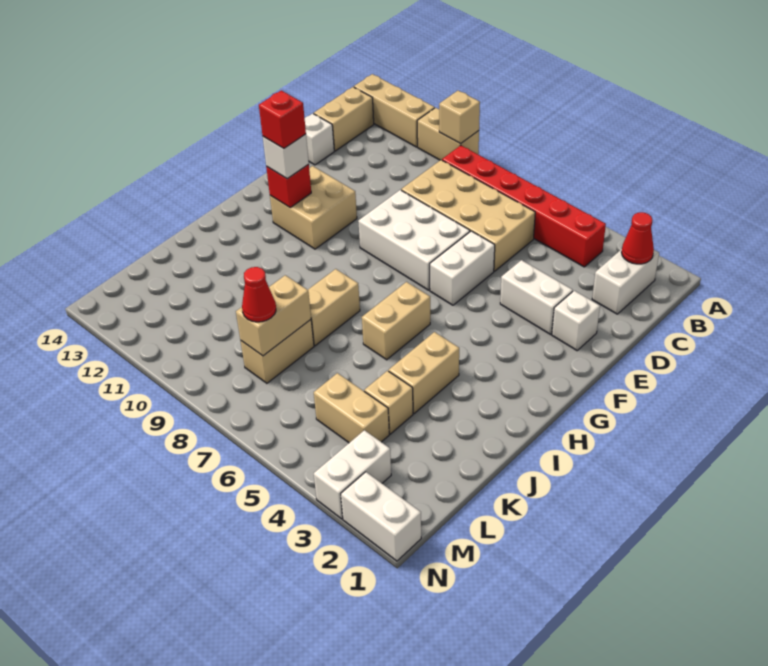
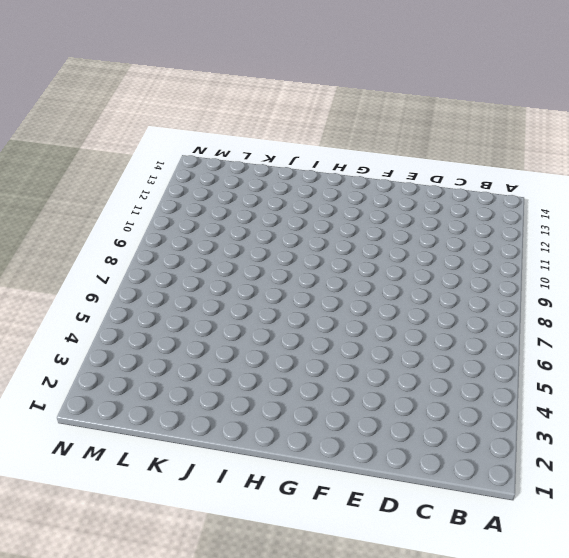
none -> tan brick A10:A11 level 1
none -> tan brick A12:A14 level 1
none -> white brick B2:C2 level 1

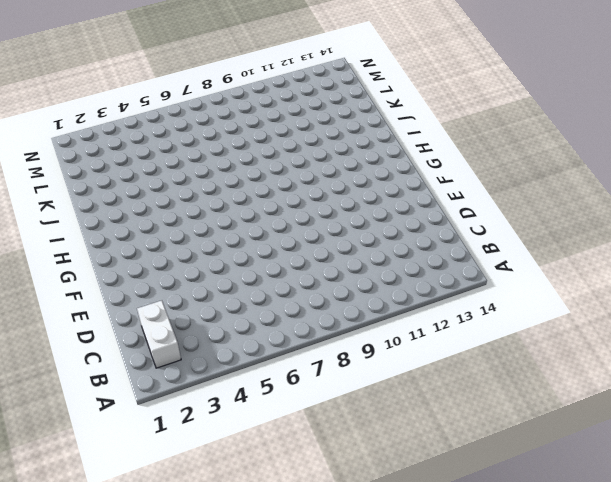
none -> tan brick A10:A11 level 1
none -> tan brick A12:A14 level 1
none -> red brick B4:B9 level 1

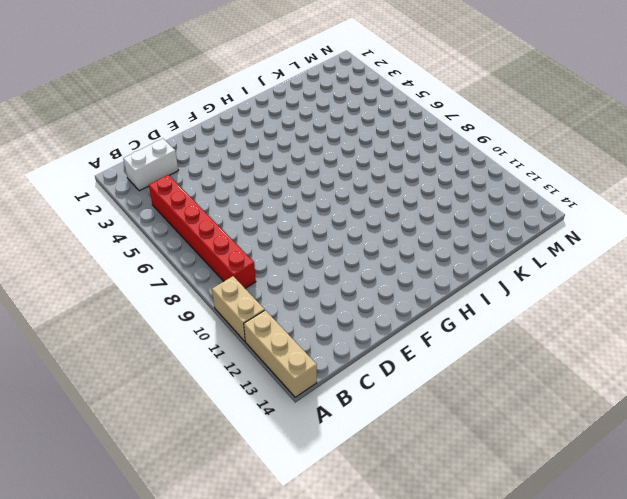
none -> tan brick B14:C14 level 1
none -> tan brick C6:D9 level 1
none -> white brick D14 level 1

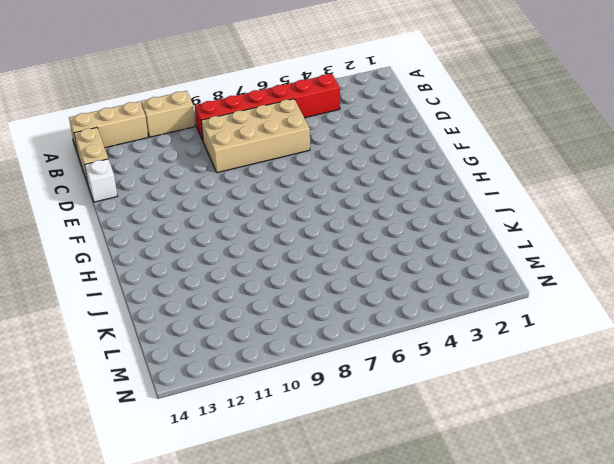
none -> white brick B2:C2 level 1
none -> white brick E2 level 1
none -> white brick E3:E4 level 1

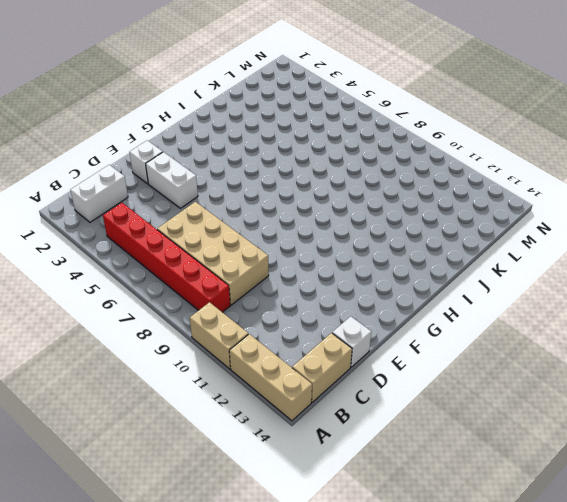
none -> white brick E6:F6 level 1
none -> white brick E7:F9 level 1
none -> tan brick F11:G12 level 1

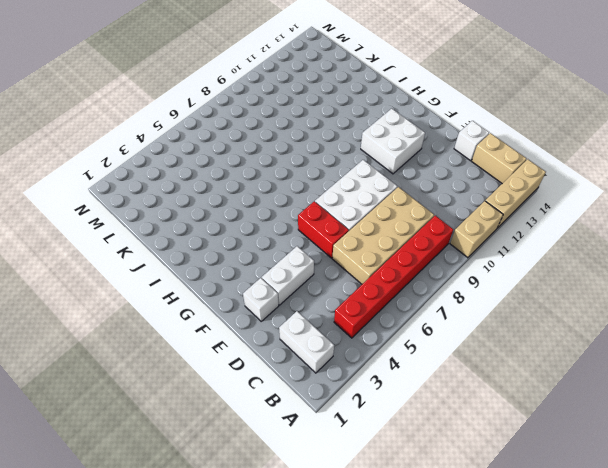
red brick E6:F6 level 1 -> white brick E6:F6 level 1
white brick F11:G12 level 1 -> tan brick F11:G12 level 1
none -> tan brick H6:I6 level 1
none -> tan brick I4:J4 level 1
none -> tan brick I8:J8 level 1

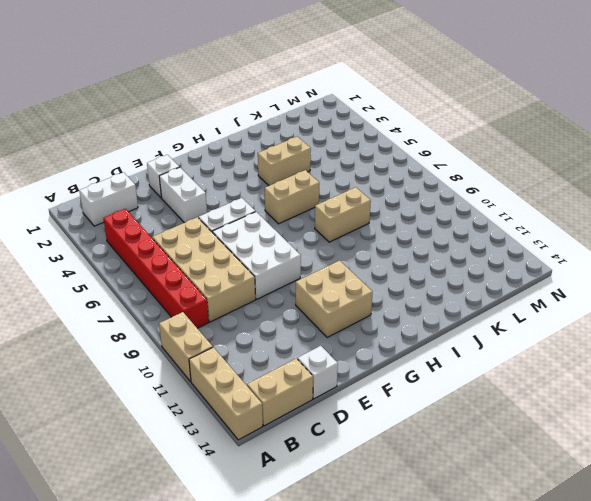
none -> tan brick K4 level 1
none -> tan brick K8:L8 level 1
none -> tan brick L4:L5 level 1

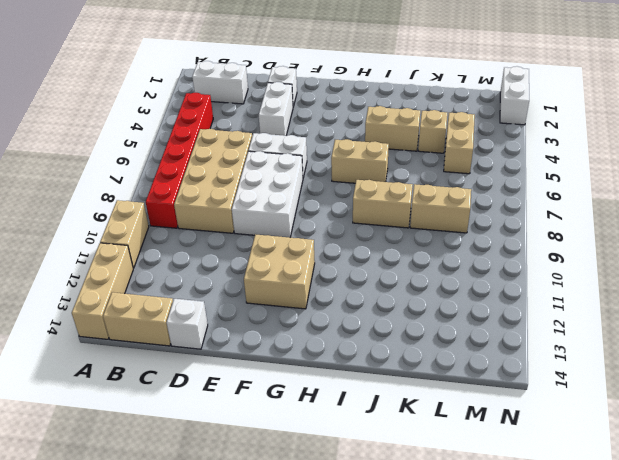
none -> white brick M3:N3 level 1
none -> tan brick A10 level 2
none -> red cone B2 level 2

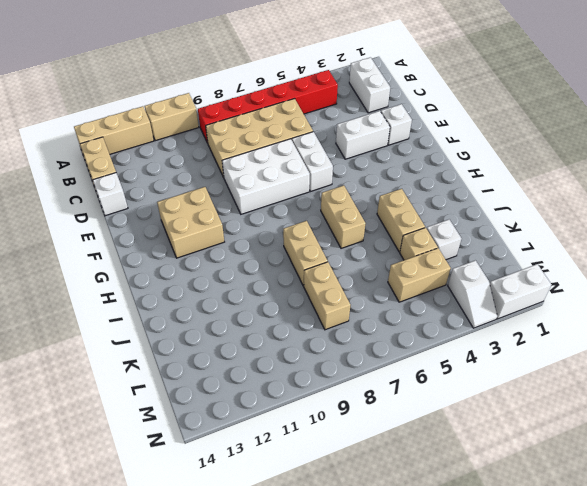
white brick K3 level 1 -> white brick G12 level 3
white slope M3:N3 level 1 top M -> white brick M3:N3 level 1
none -> tan brick A10 level 2
none -> red cone B2 level 2
none -> red brick G12 level 2

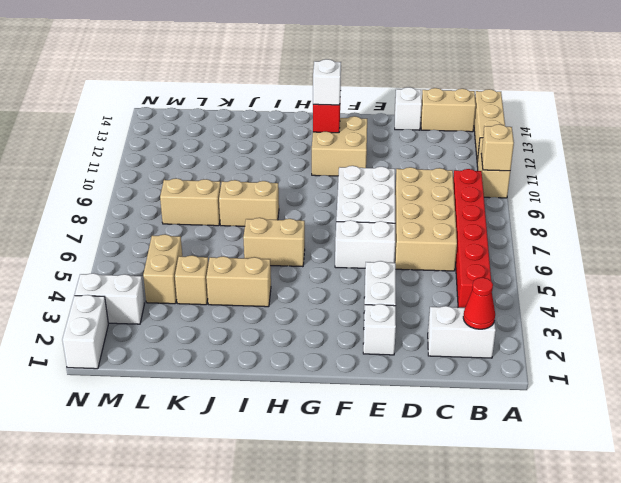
none -> tan brick K8:L8 level 2
none -> red cone L8 level 3
none -> red brick G12 level 4

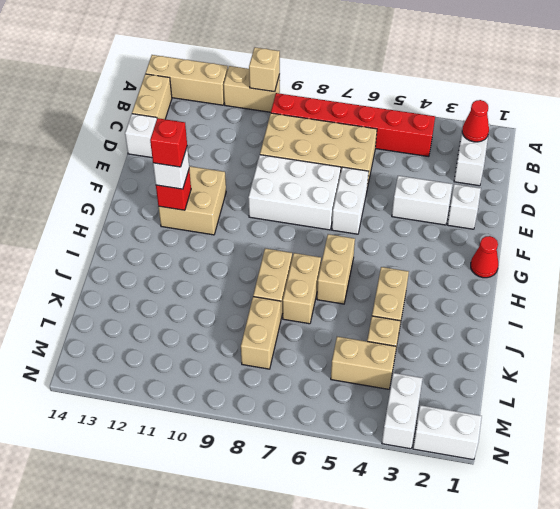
red cone G1 level 1 -> red cone L8 level 3
tan brick I7:J7 level 1 -> tan brick K8:L8 level 2

